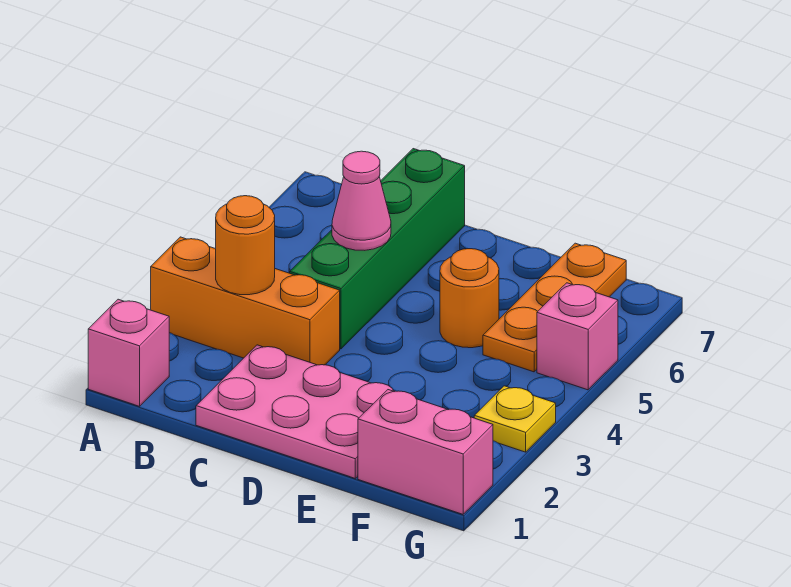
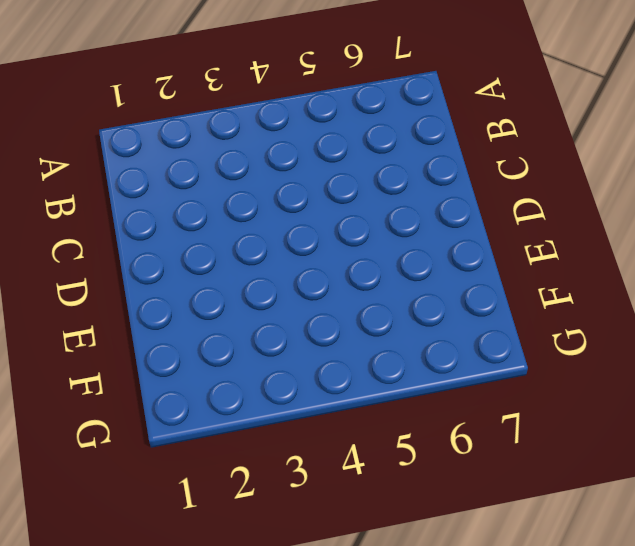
none -> pink brick A1 level 1
none -> orange brick A3:C3 level 1

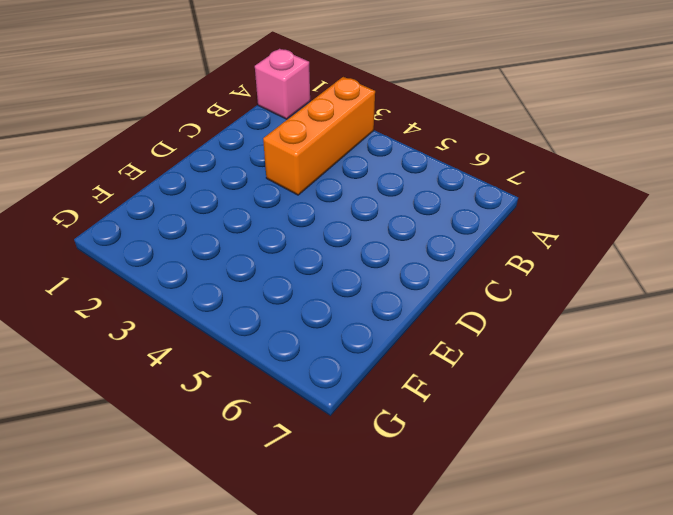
none -> pink plate C1:E2 level 1
none -> green brick C4:C7 level 1

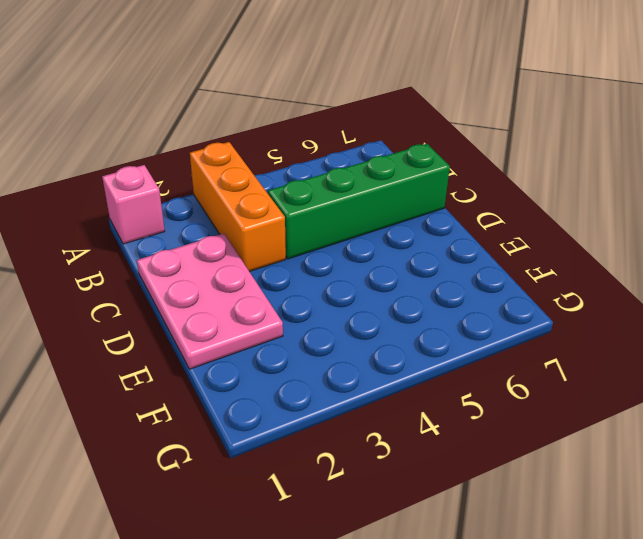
none -> orange round brick E5 level 1
none -> pink brick F1:G1 level 1

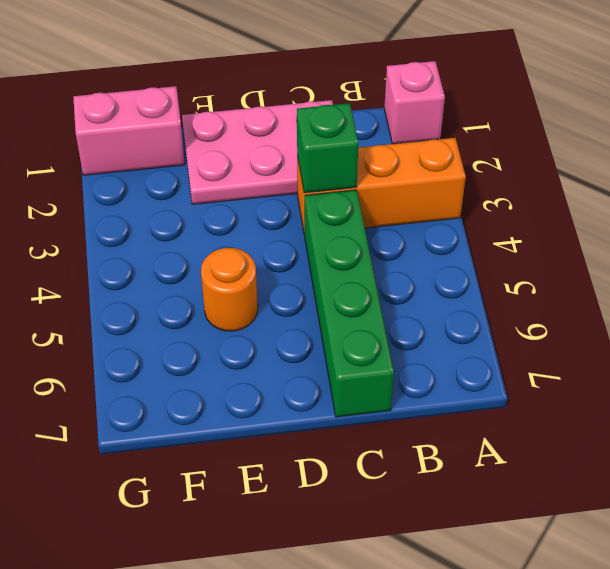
green brick C3 level 2 -> none
none -> orange plate F5:F7 level 1
none -> yellow plate G3 level 1

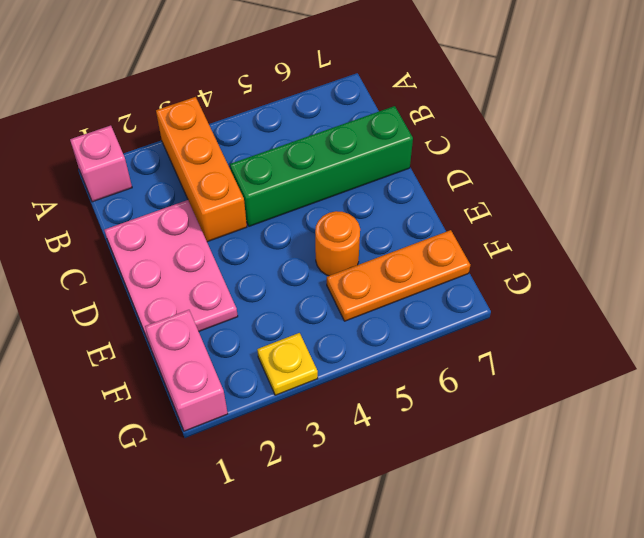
none -> pink brick G5 level 1
none -> orange round brick B3 level 2

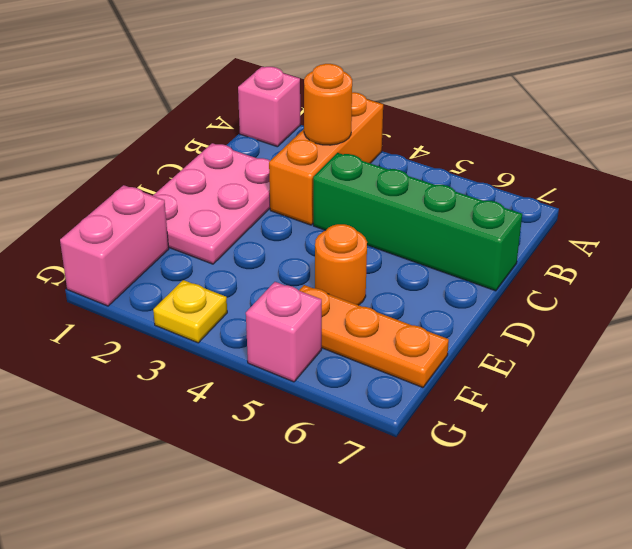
none -> pink cone C5 level 2

